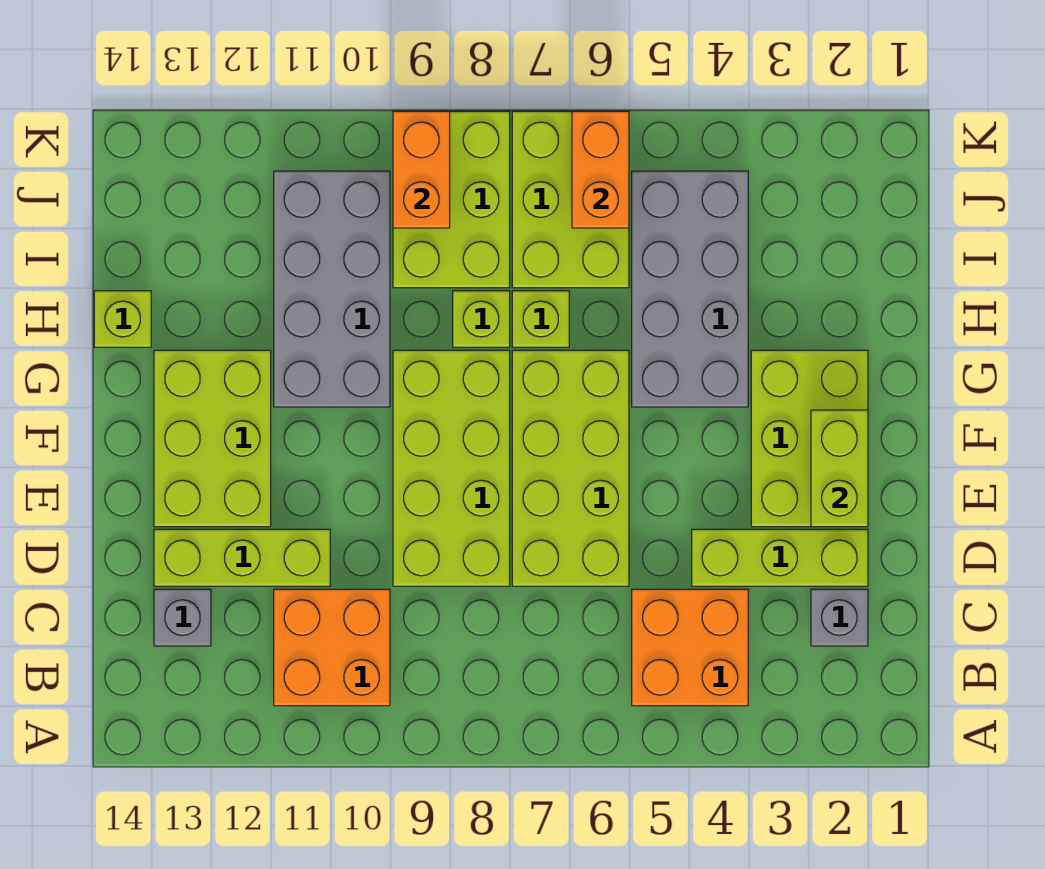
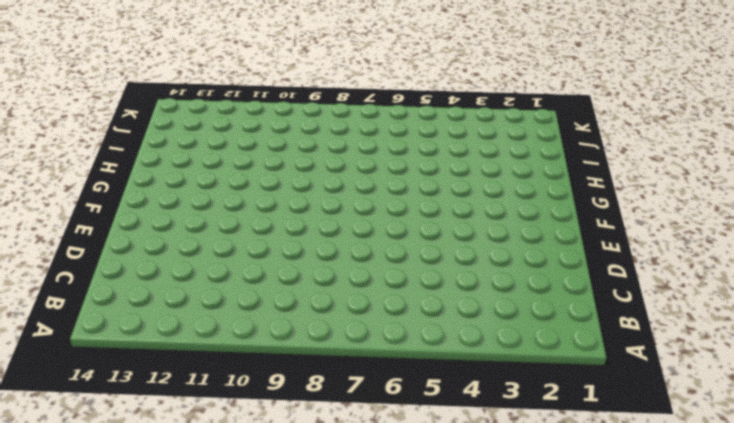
none -> orange brick B4:C5 level 1
none -> orange brick B10:C11 level 1
none -> grey brick C2 level 1

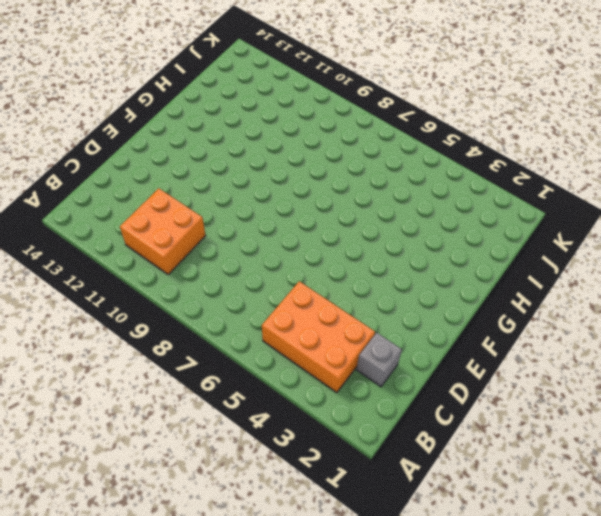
orange brick B3:C5 level 1 -> orange brick B4:C5 level 1
none -> grey brick C13 level 1
none -> lime brick D2:D4 level 1
none -> lime brick D6:G7 level 1

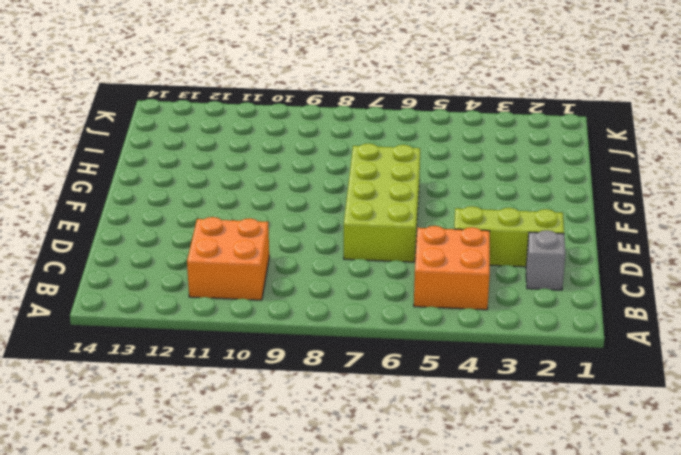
none -> grey brick C13 level 1
none -> lime brick D8:G9 level 1
none -> lime brick D11:D13 level 1

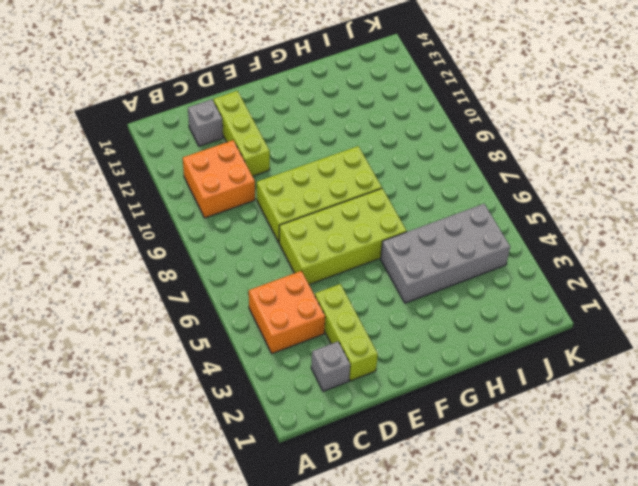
none -> lime brick E2:G3 level 1
none -> lime brick E12:G13 level 1
none -> grey brick G10:J11 level 1

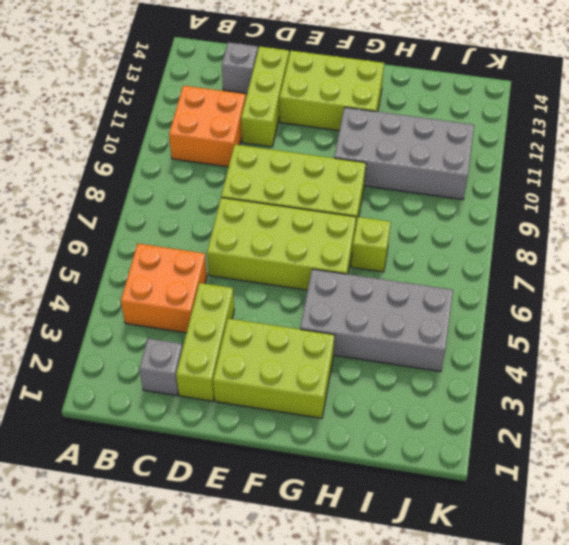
none -> lime brick H8 level 1
none -> lime brick H14 level 1
none -> lime brick I6:K7 level 1

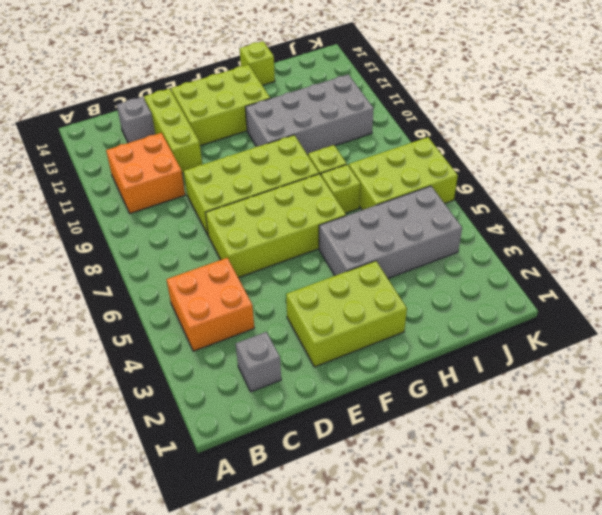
none -> lime brick D2:D4 level 1
none -> lime brick I8:K9 level 1
none -> lime brick E2:F2 level 2

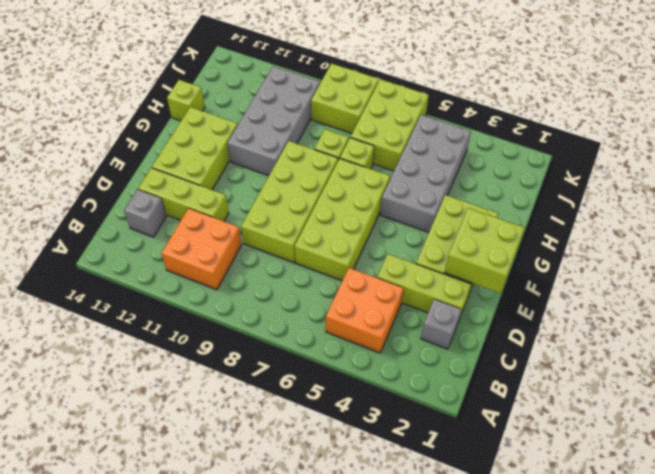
lime brick E1:F2 level 2 -> lime brick E2:F2 level 2
lime brick J8:K9 level 1 -> lime brick I8:K9 level 1
none -> orange brick J6:K6 level 2
none -> orange brick J9:K9 level 2

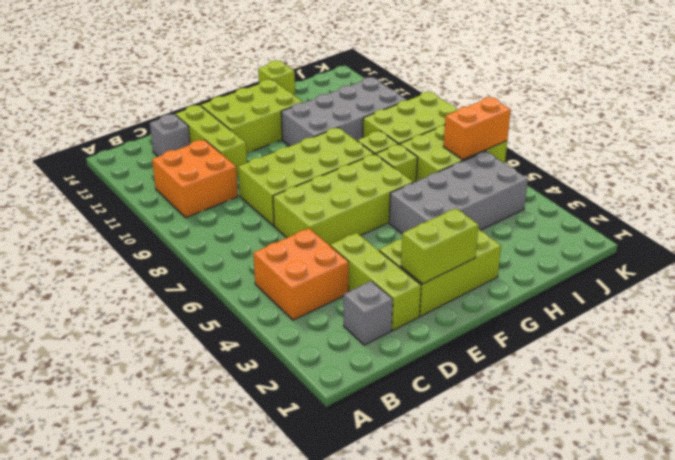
none -> orange brick J9:K9 level 2

